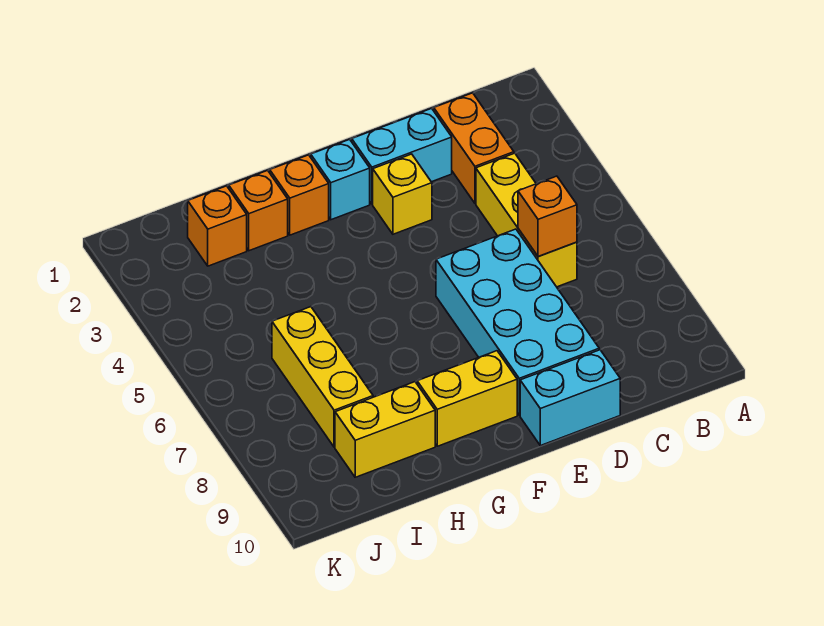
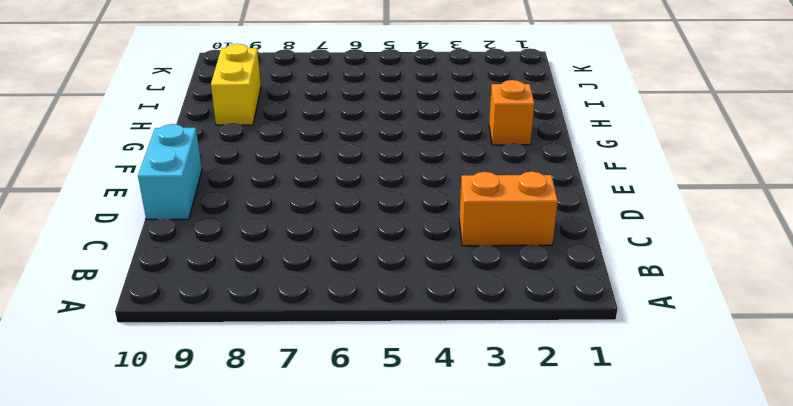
none -> yellow brick C4:C6 level 1
none -> cyan brick D2:E2 level 1
none -> cyan brick D6:E9 level 1

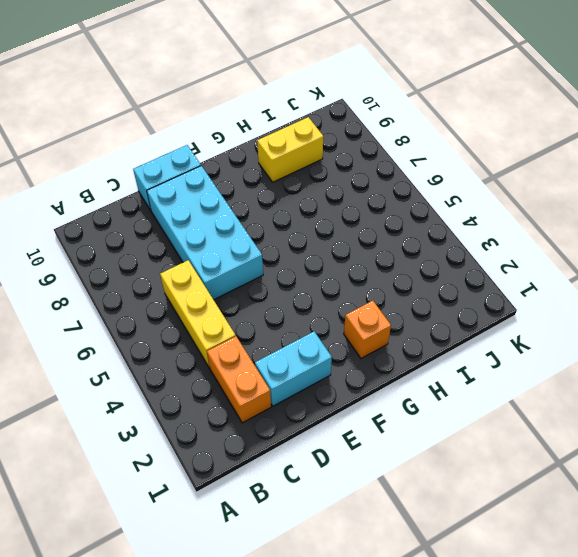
none -> yellow brick E3 level 1
none -> cyan brick F2 level 1
none -> yellow brick F9:G9 level 1

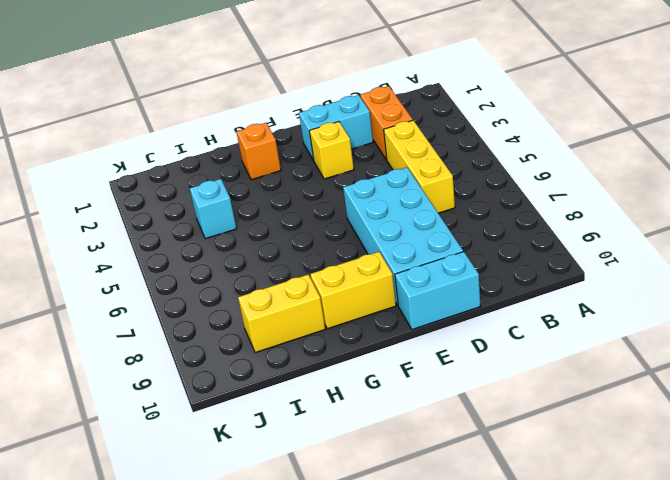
cyan brick I4 level 1 -> cyan brick F2 level 1
none -> orange brick H2 level 1
none -> orange brick I2 level 1
none -> yellow brick I6:I8 level 1

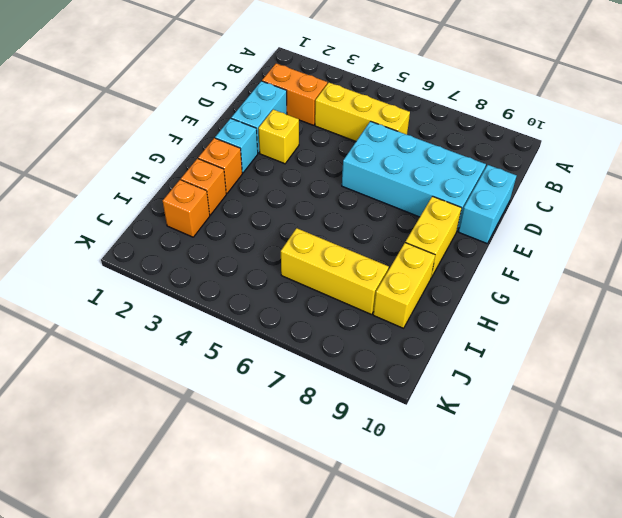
none -> orange brick C6 level 2

